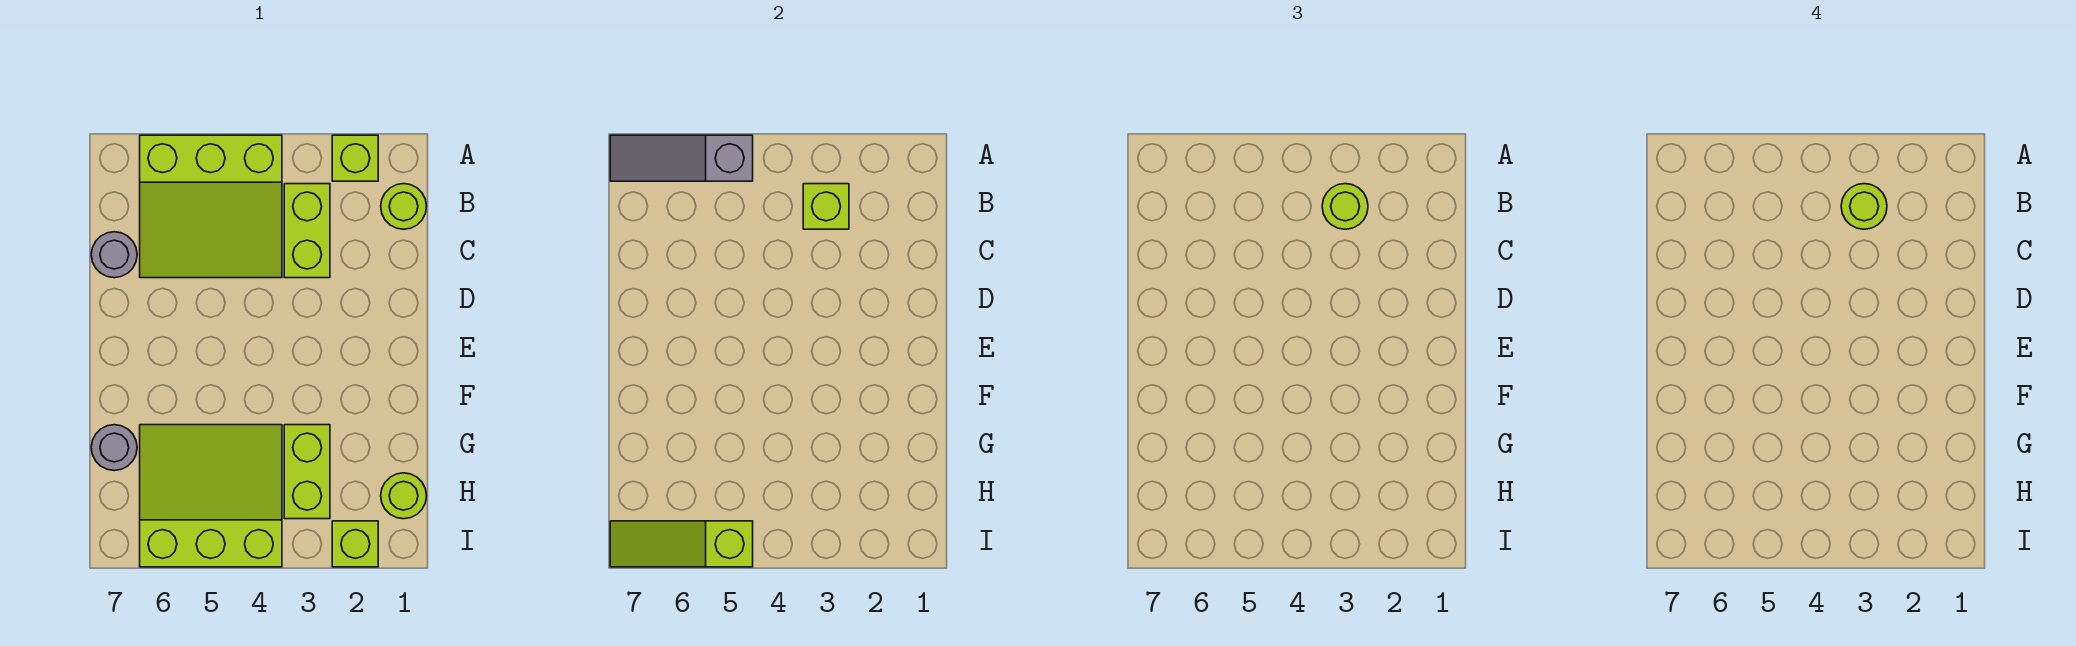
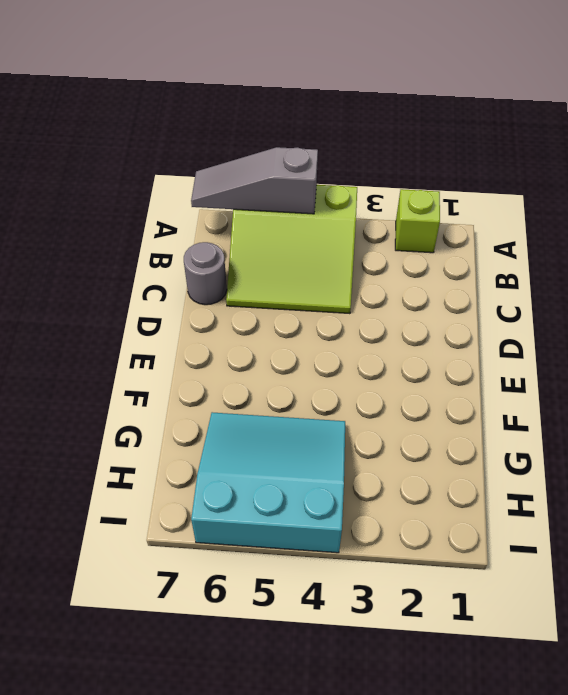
cyan slope G4:I6 level 1 top I -> lime slope G4:I6 level 1 top I
none -> lime round brick B1 level 1
none -> lime brick B3:C3 level 1
none -> lime brick G3:H3 level 1

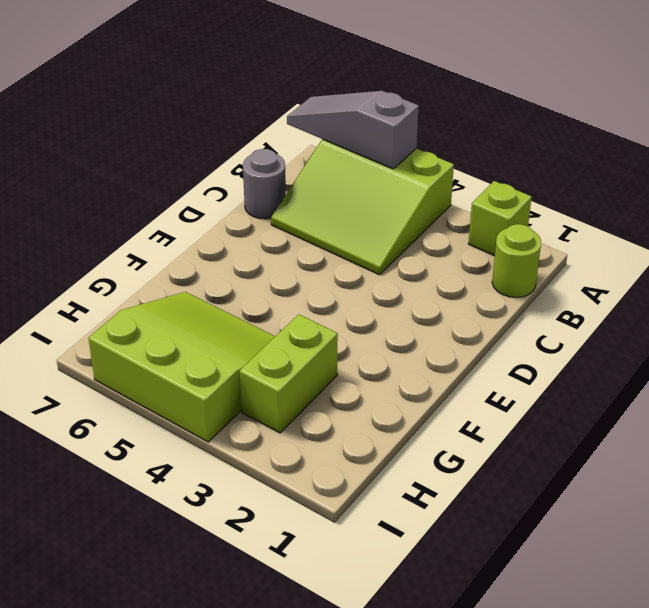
none -> lime brick B3:C3 level 1
none -> grey round brick G7 level 1
none -> lime round brick H1 level 1

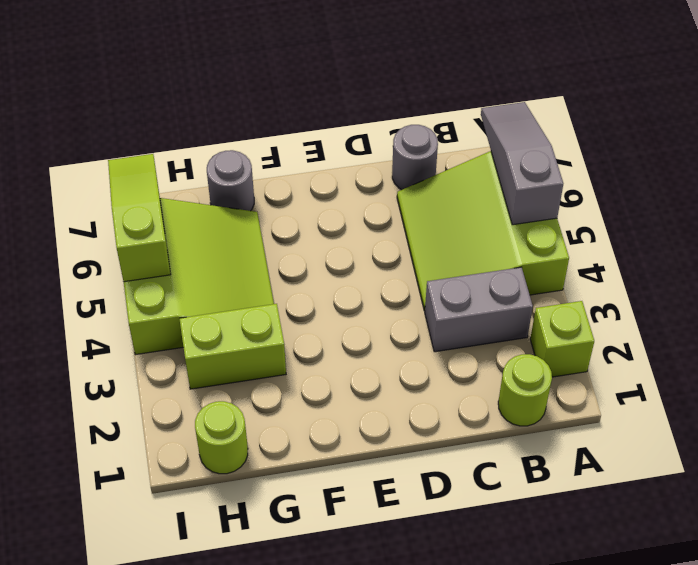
grey brick B3:C3 level 1 -> lime brick B3:C3 level 1
none -> lime brick I2 level 1
none -> lime brick B3 level 2
none -> lime round brick B3 level 3

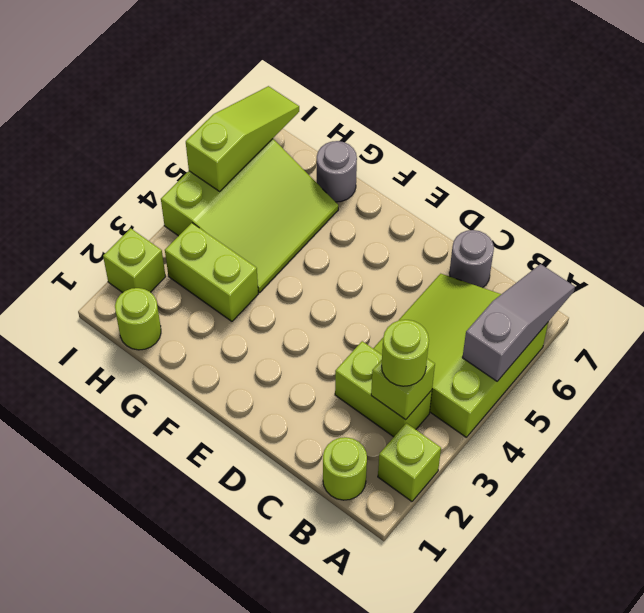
none -> lime round brick B3 level 4

